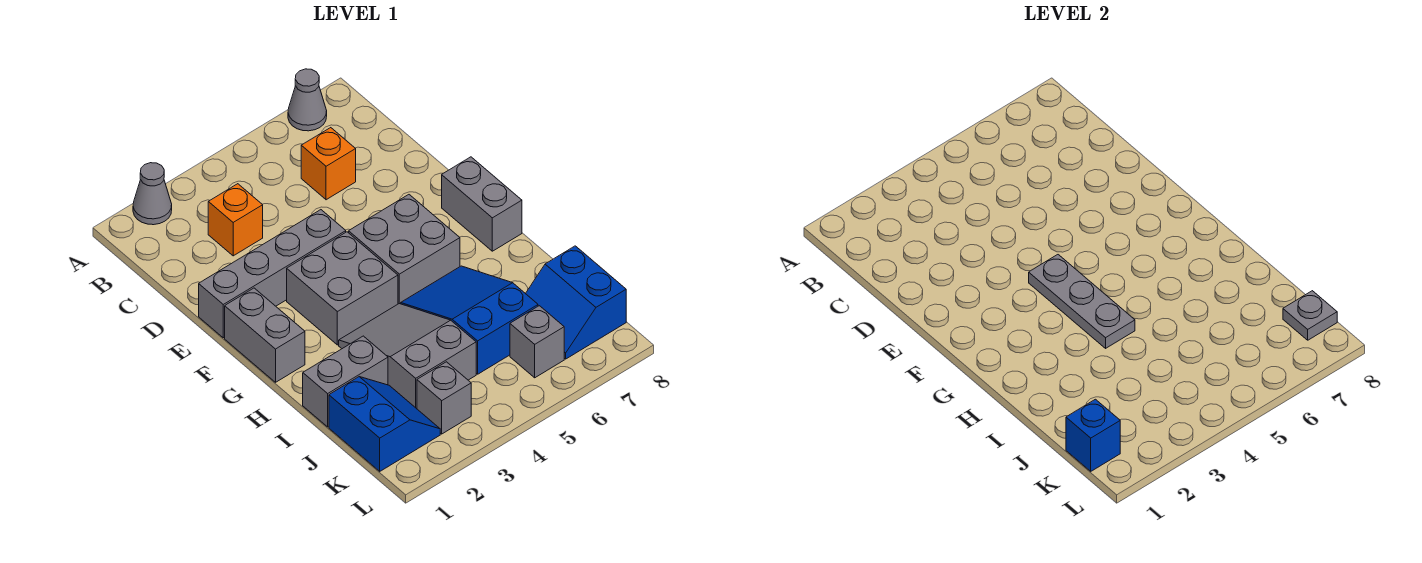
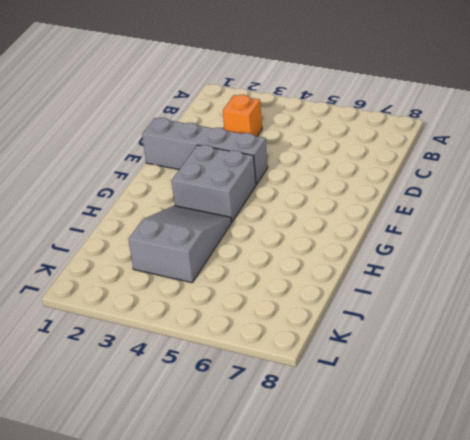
none -> grey cone A2 level 1
none -> grey cone A7 level 1
none -> orange brick C6 level 1

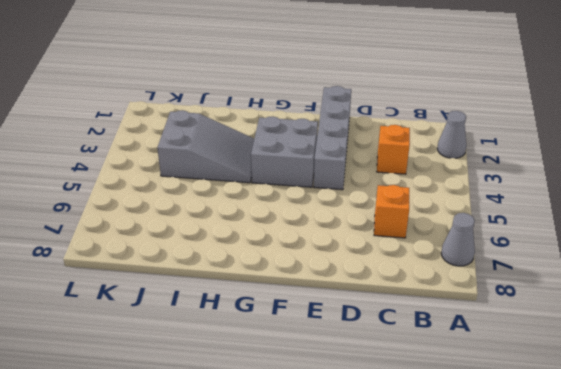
none -> grey brick F1:G1 level 1
none -> grey brick F5:G6 level 1
none -> grey brick F8:G8 level 1

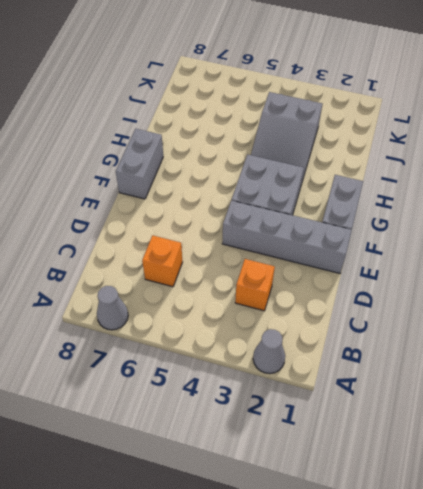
none -> grey brick F5:G6 level 1
none -> blue slope H5:J6 level 1 top J
none -> grey brick I1:I2 level 1

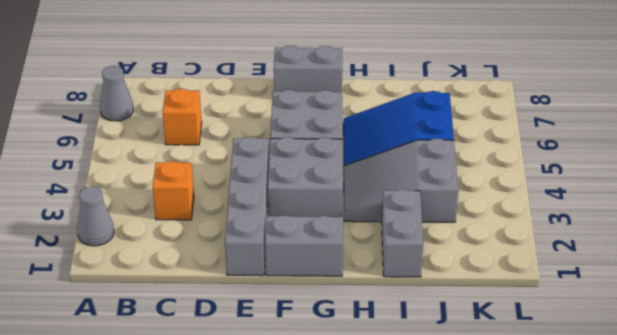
none -> blue slope J1:K2 level 1 top 1
none -> blue slope J7:K8 level 1 top 8
none -> grey brick K3 level 1

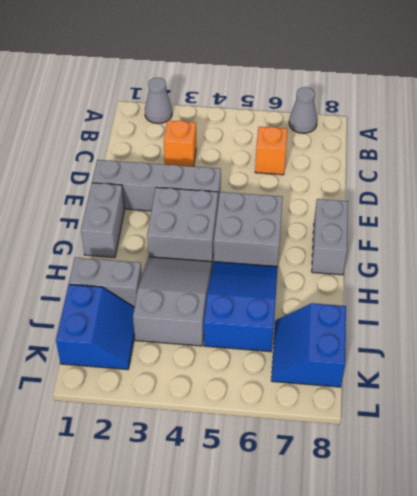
none -> grey brick K3 level 1
none -> grey brick K6 level 1
none -> grey plate F4:H4 level 2

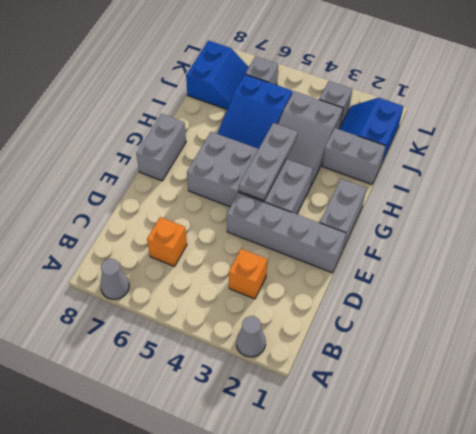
none -> blue brick K1 level 2
none -> grey plate K8 level 2

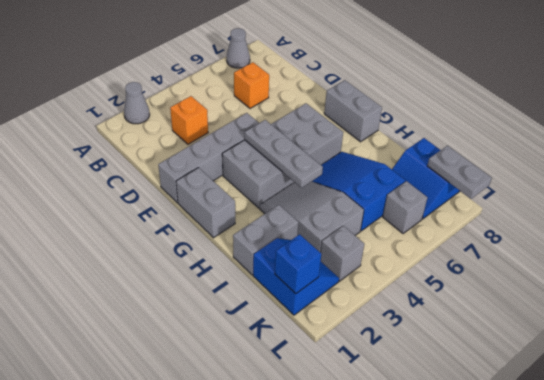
grey plate K8:L8 level 2 -> grey plate K8 level 2

